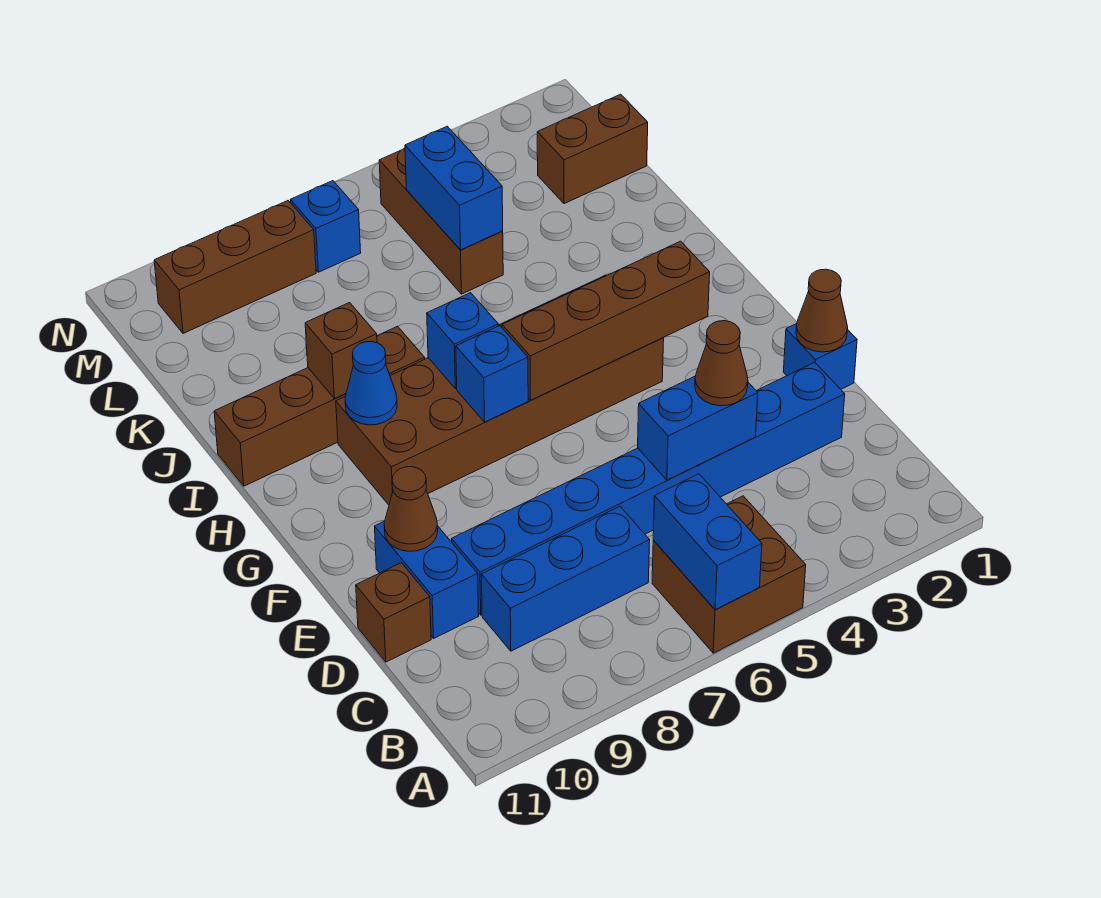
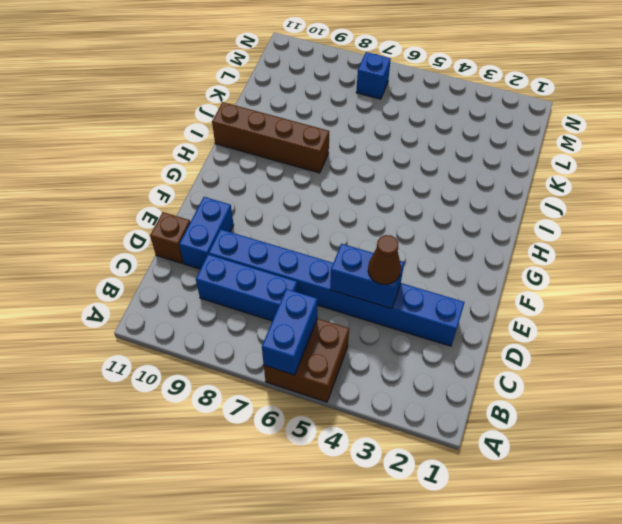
none -> blue brick E1 level 1
none -> brown brick G4:H9 level 1
none -> brown brick K5:M5 level 1

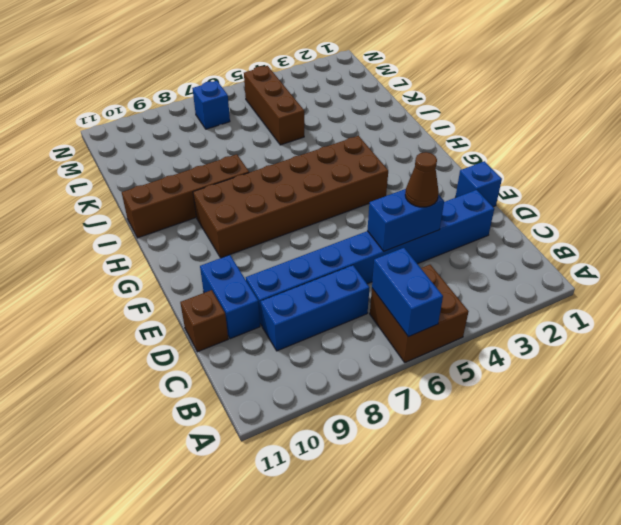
none -> brown brick L1:L2 level 1
none -> brown brick M8:M10 level 1
none -> brown cone E1 level 2

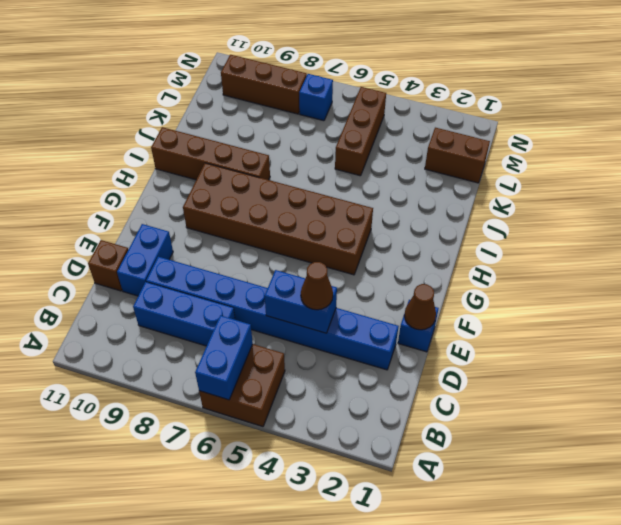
none -> brown cone E10 level 2
none -> brown brick G3:G6 level 2
none -> blue brick G7 level 2

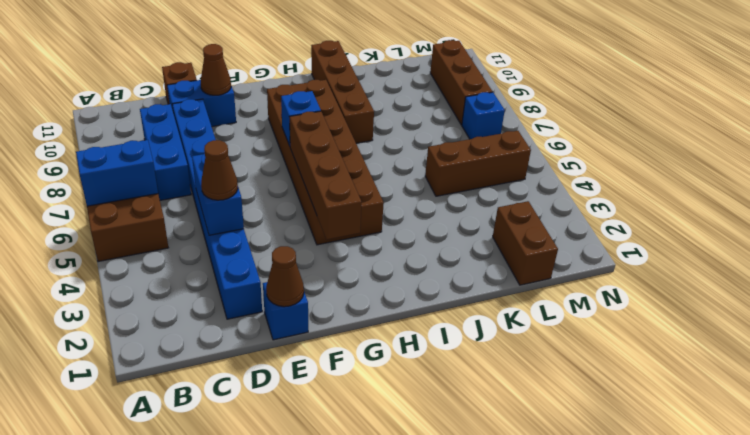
none -> blue brick H7 level 2
none -> blue cone H9 level 2
none -> brown brick I9 level 2

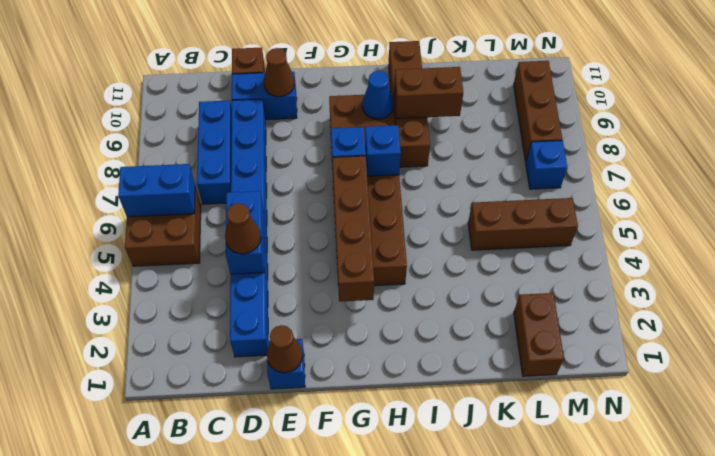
brown brick I9:J9 level 2 -> brown brick I9 level 2
none -> blue brick K5:L5 level 2

